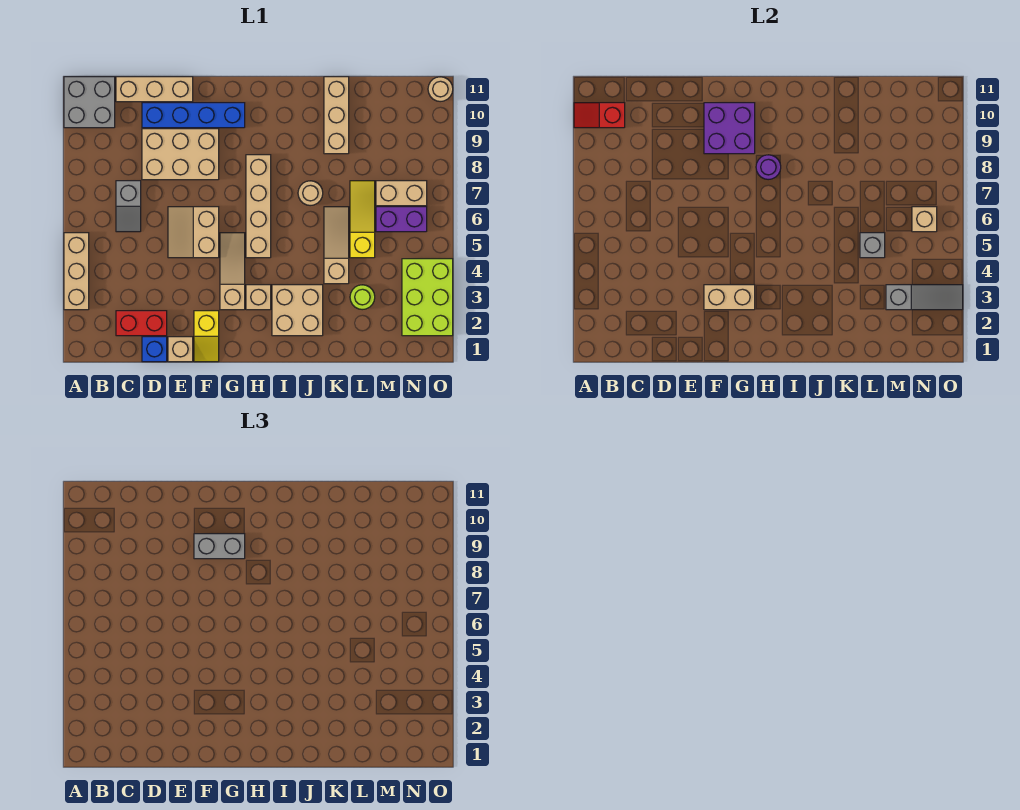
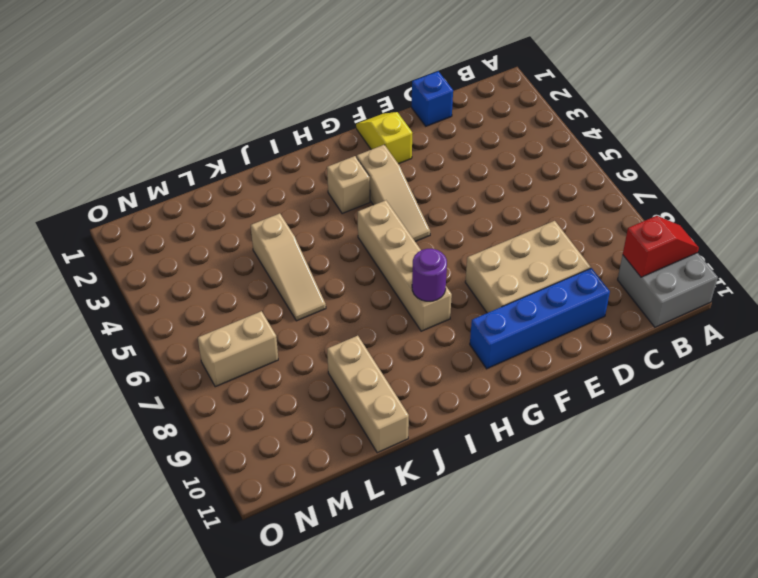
none -> tan brick A3:A5 level 1
none -> red brick C2:D2 level 1
none -> grey slope C6:C7 level 1 top 7
none -> tan brick C11:E11 level 1

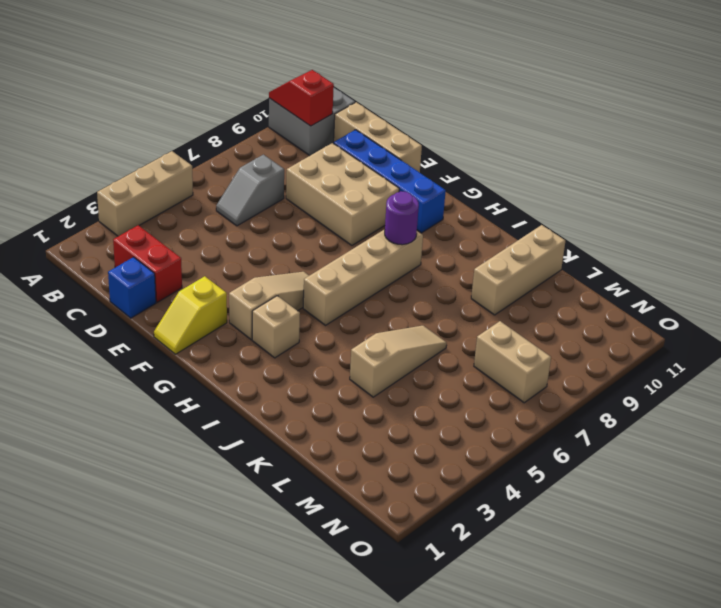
none -> tan brick E1 level 1
none -> tan slope E5:F6 level 1 top F
none -> tan brick I2:J3 level 1
none -> tan round brick J7 level 1

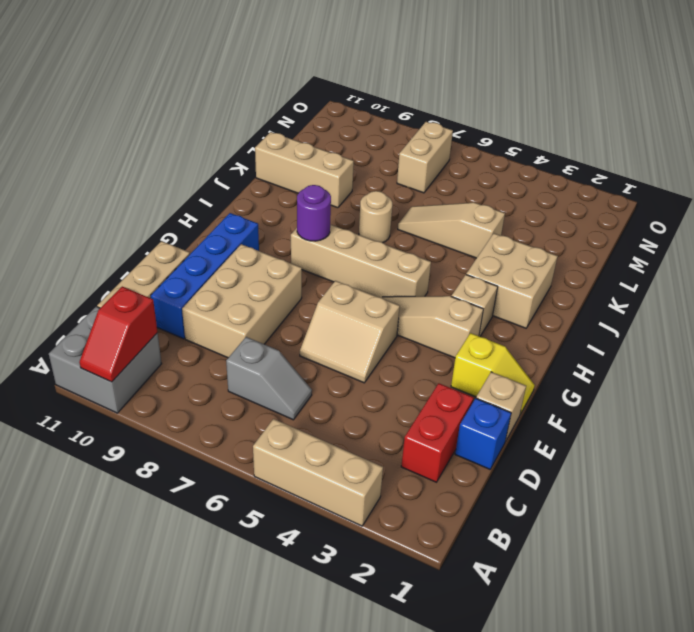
none -> lime round brick L3 level 1
none -> yellow slope L5:L7 level 1 top 5
none -> purple brick M6:N6 level 1
none -> lime brick N2:O4 level 1

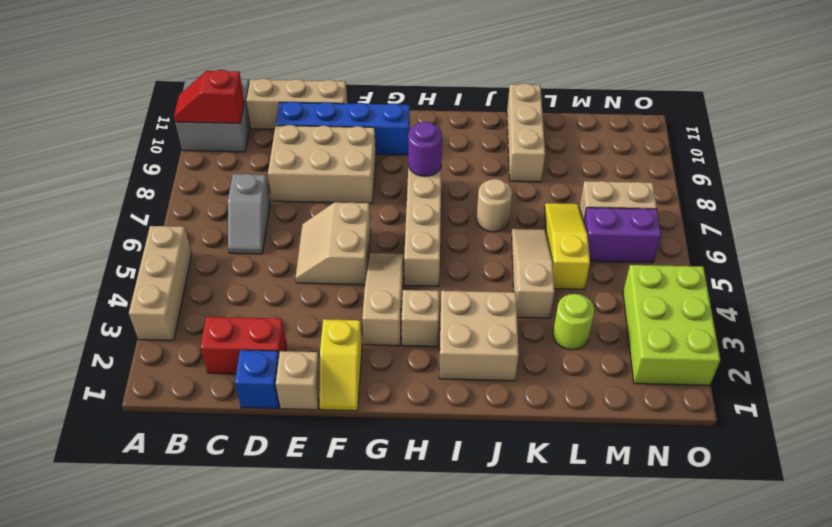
none -> tan round brick O11 level 1
none -> tan brick F3:G3 level 2
none -> purple brick F9:G10 level 2
none -> grey brick L5 level 2

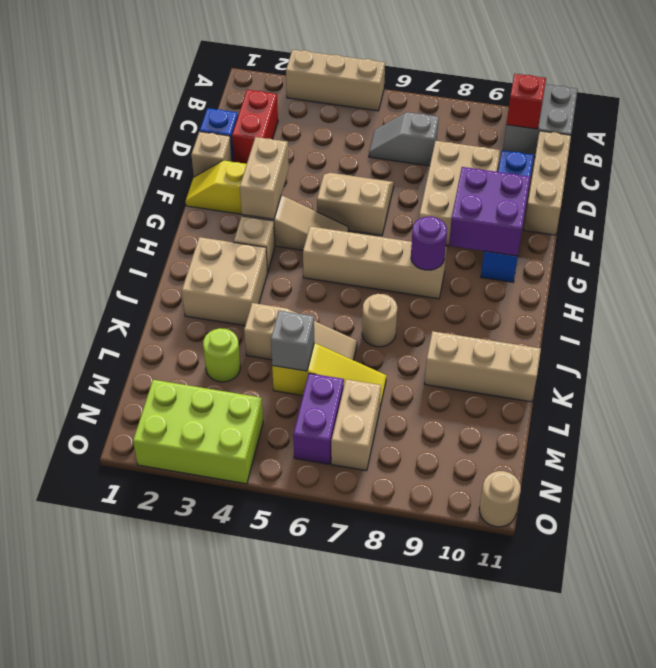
none -> grey slope M3:O3 level 2 top M
none -> tan brick N6 level 2
none -> grey brick F9:G9 level 3

